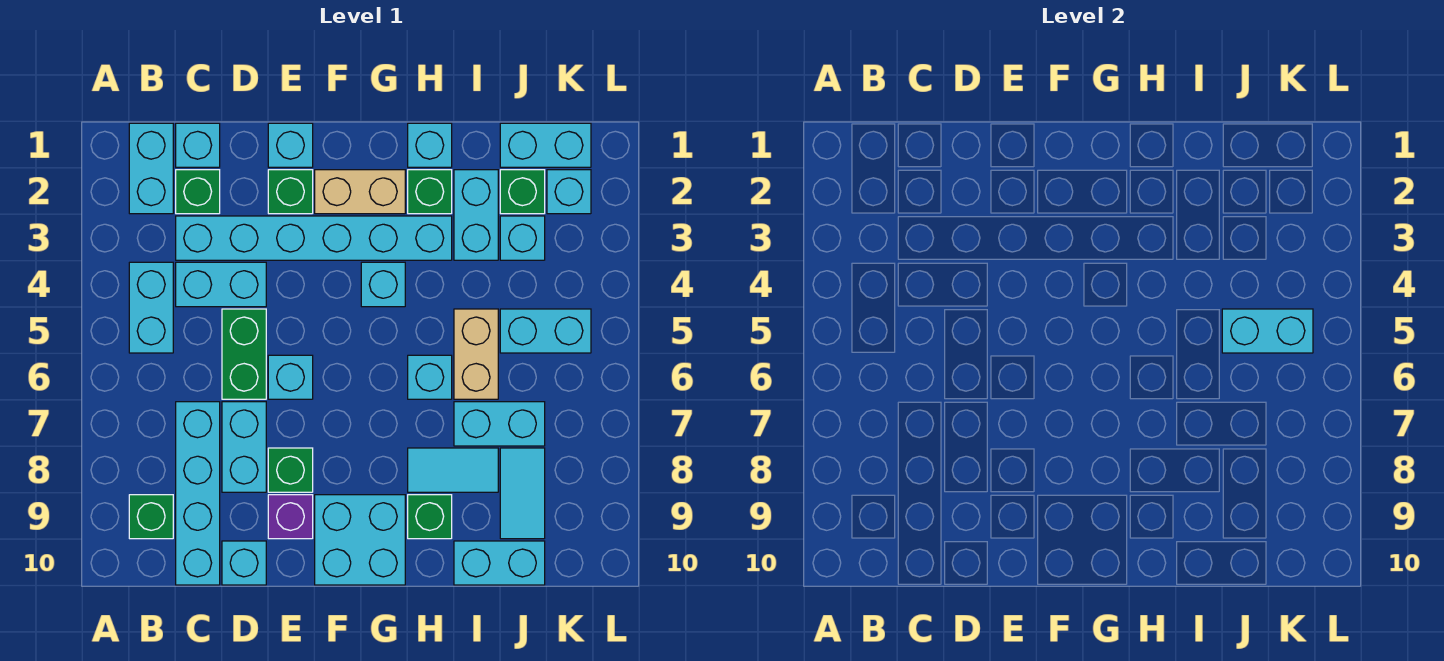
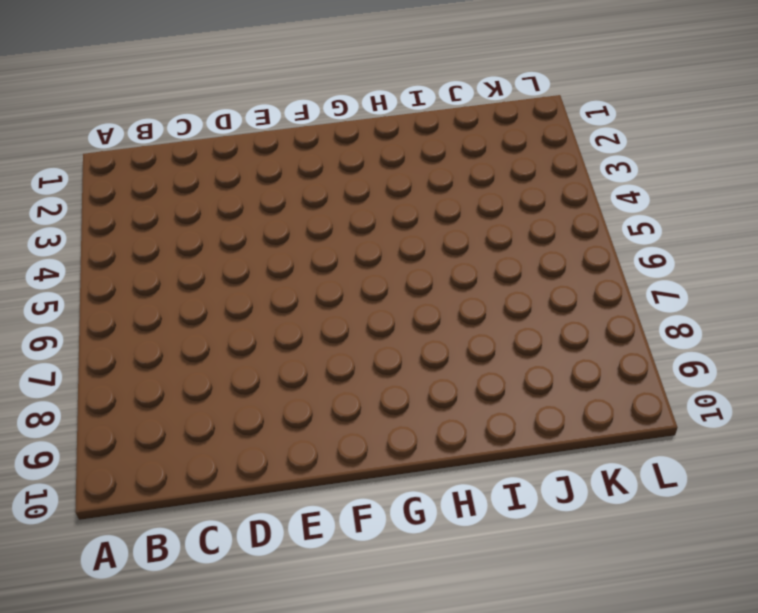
none -> cyan brick B1:B2 level 1
none -> cyan brick B4:B5 level 1
none -> green brick B9 level 1
none -> cyan brick C1 level 1

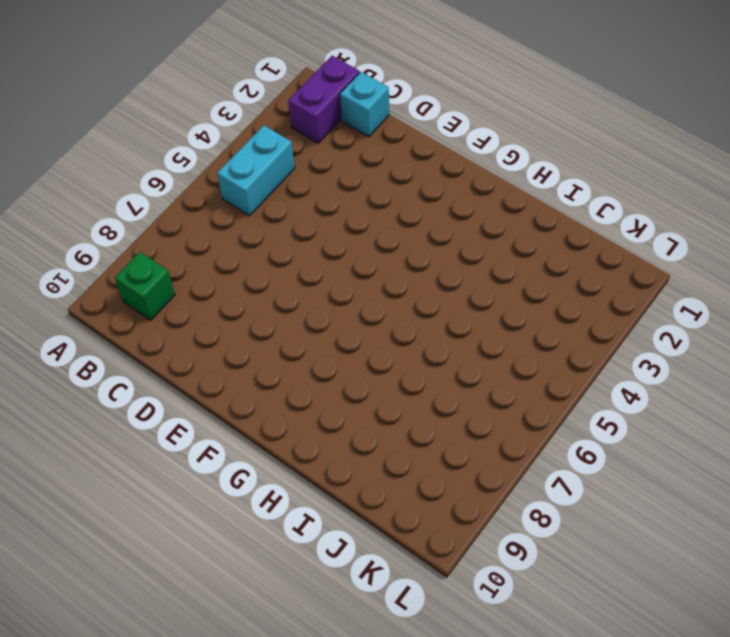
purple brick B1:B2 level 1 -> cyan brick B1:B2 level 1
none -> green brick C2 level 1
none -> cyan brick C3:H3 level 1
none -> cyan brick C4:D4 level 1
none -> cyan brick C7:C10 level 1

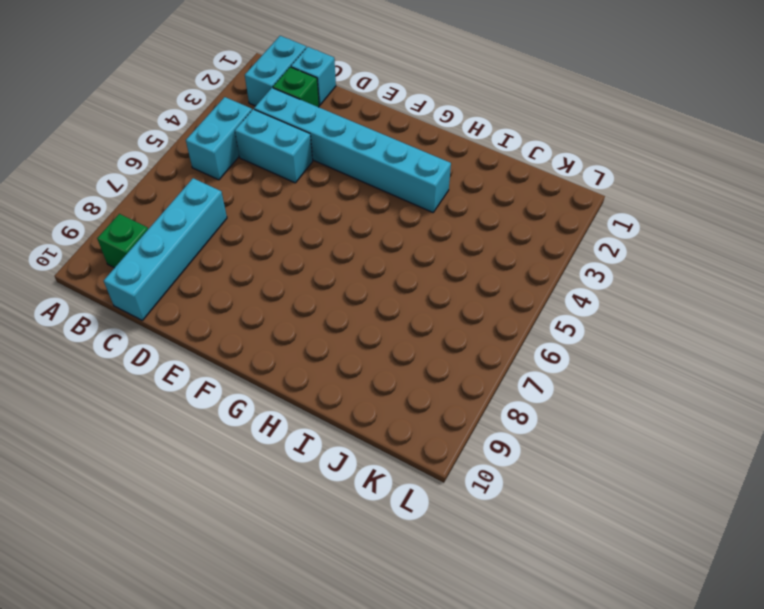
none -> green brick D5:D6 level 1
none -> cyan brick D7:D8 level 1
none -> cyan brick D10 level 1
none -> cyan brick E1 level 1

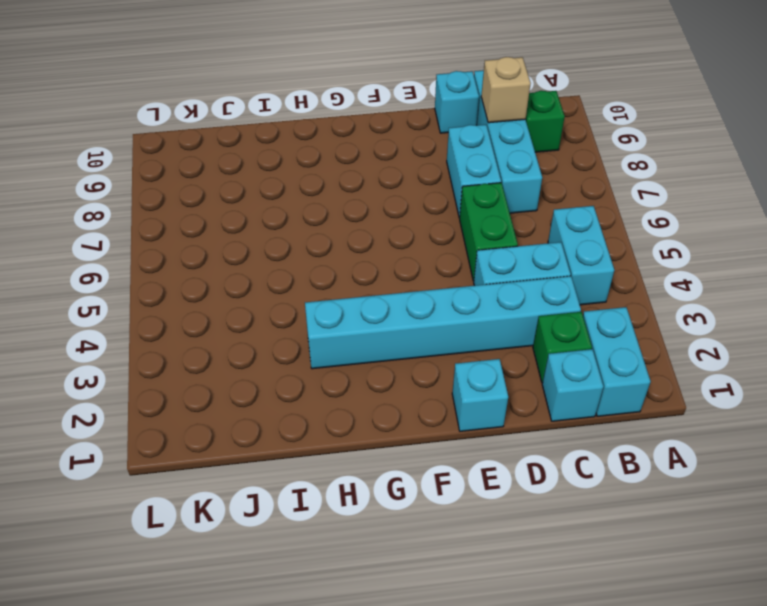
tan brick C9 level 2 -> none
none -> green brick E2 level 1
none -> cyan brick E6 level 1
none -> green brick E8 level 1
none -> purple brick E9 level 1

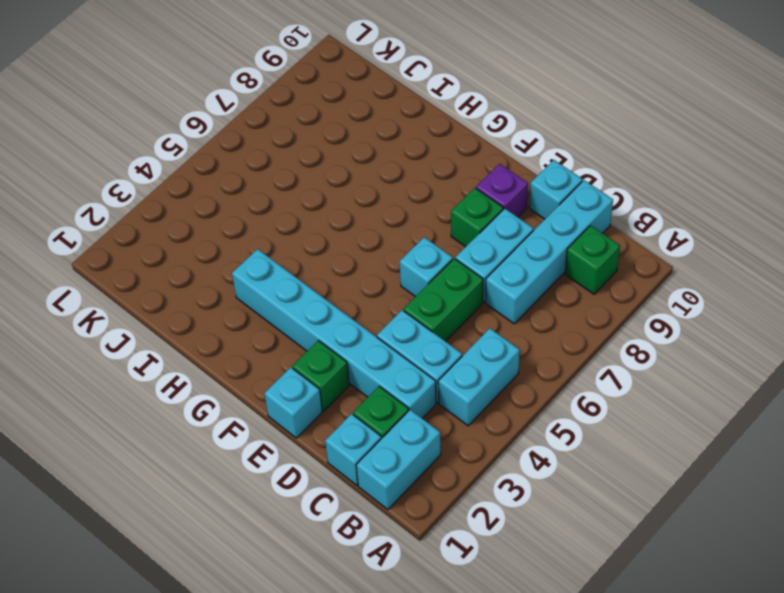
none -> tan brick F2:G2 level 1
none -> cyan brick F9:G10 level 1
none -> cyan brick G4 level 1
none -> cyan brick H1 level 1

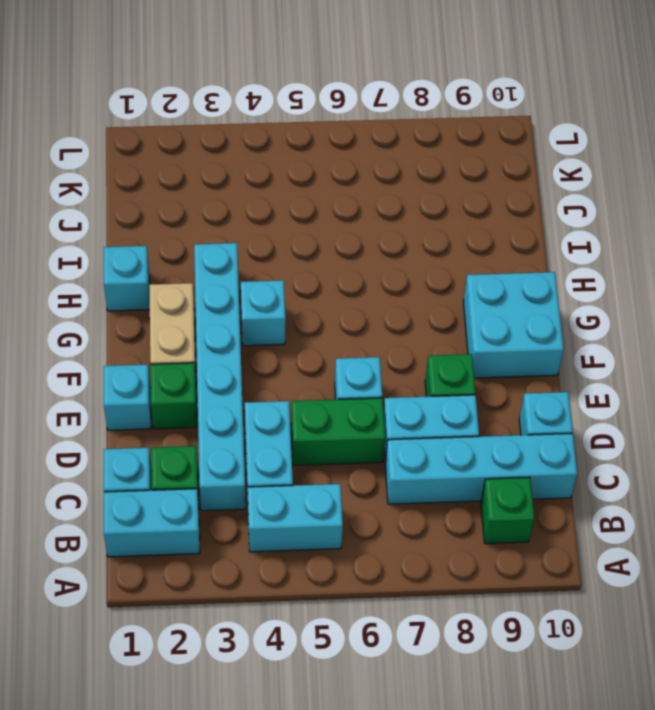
none -> purple brick E9 level 1
none -> green brick H2 level 1
none -> cyan brick H6 level 1
none -> cyan tile H8:I8 level 1

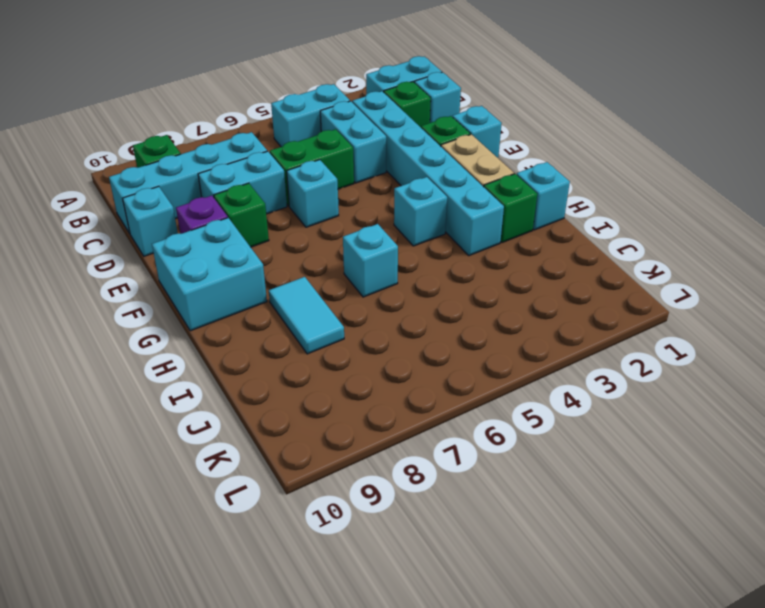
none -> green brick H9 level 1
none -> cyan brick I2:I3 level 1
none -> tan brick I5:I6 level 1
none -> cyan brick I7:J7 level 1

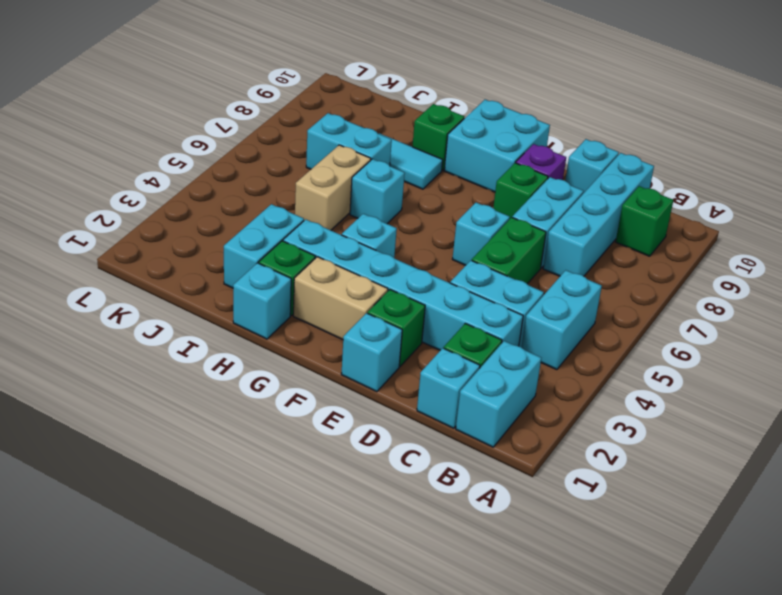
none -> cyan brick I10:J10 level 1
none -> cyan brick J1:K1 level 1
none -> green brick J2 level 1
none -> cyan brick J3 level 1

